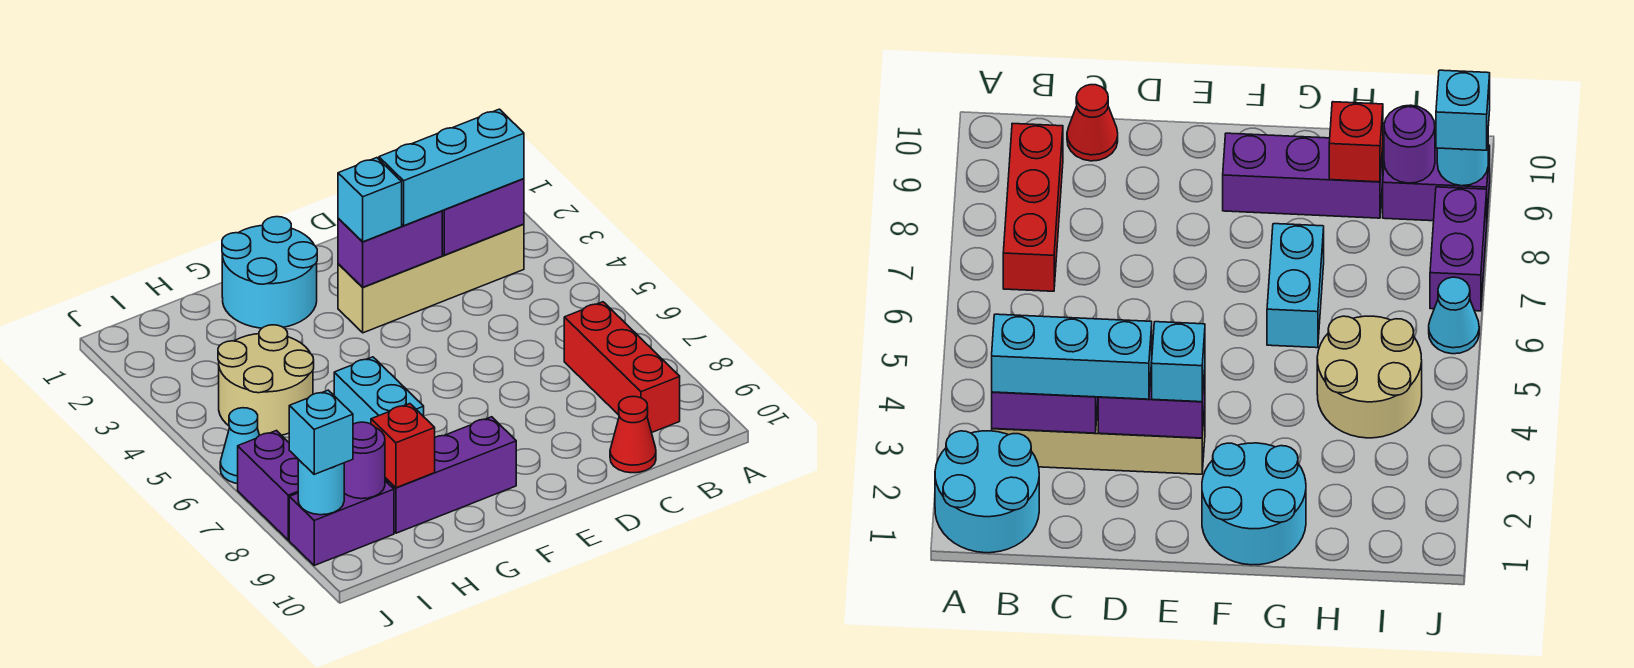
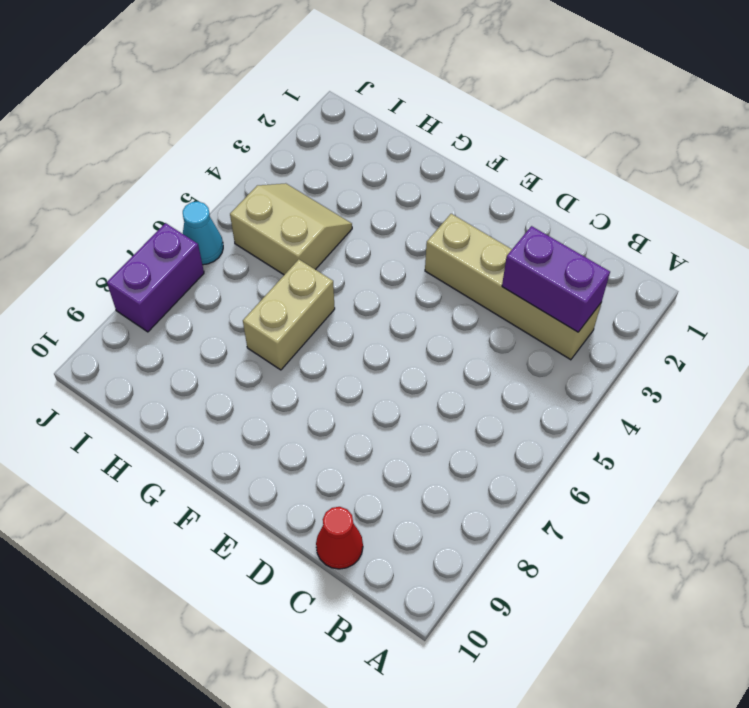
tan brick G6:G7 level 1 -> cyan brick G6:G7 level 1
tan slope H4:I5 level 1 top 5 -> tan round brick H4:I5 level 1
none -> cyan round brick A1:B2 level 1
none -> red brick B7:B9 level 1
none -> cyan round brick F1:G2 level 1

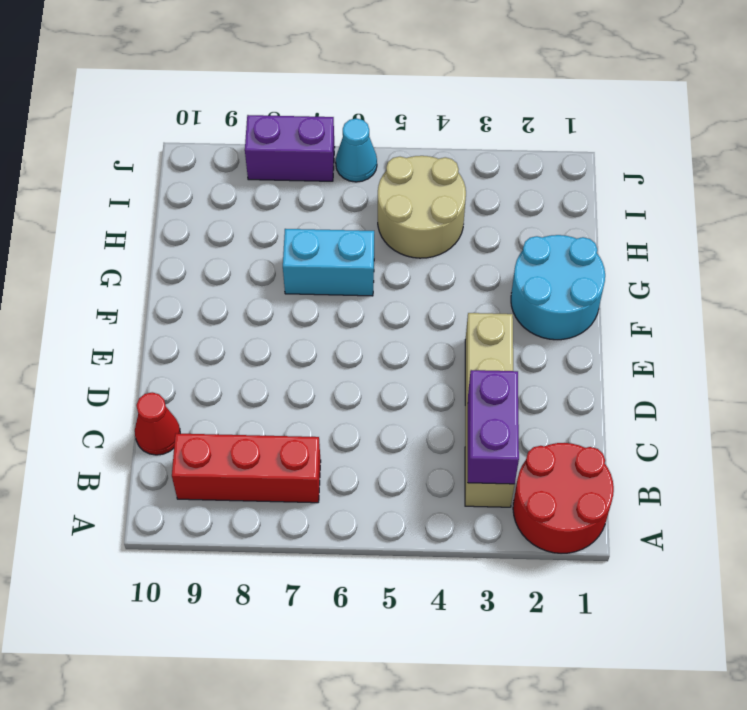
red round brick A1:B2 level 1 -> cyan round brick A1:B2 level 1
none -> purple brick F9:H9 level 1
none -> purple brick I9:J9 level 1
none -> purple brick D3:E3 level 2

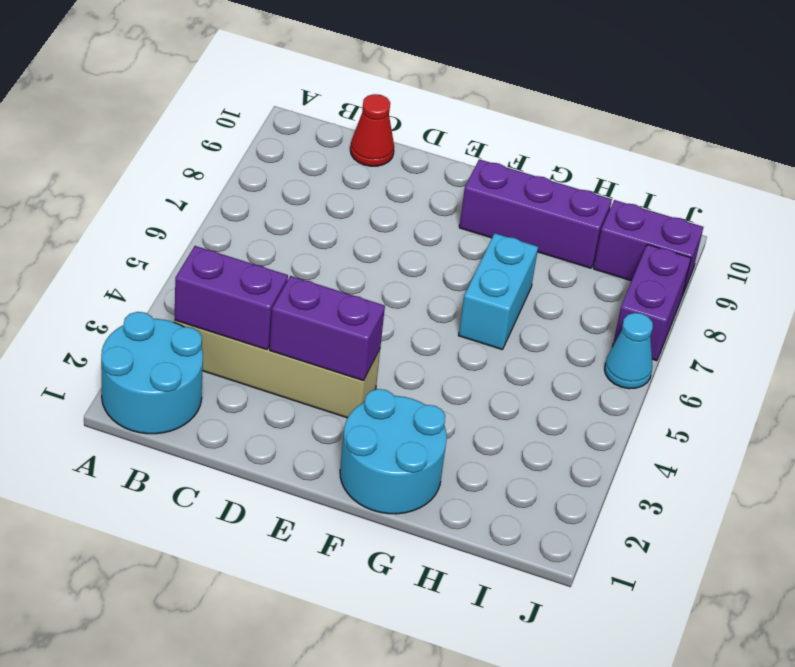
none -> red brick B7:B9 level 1
none -> tan round brick H4:I5 level 1
none -> red brick H9 level 2

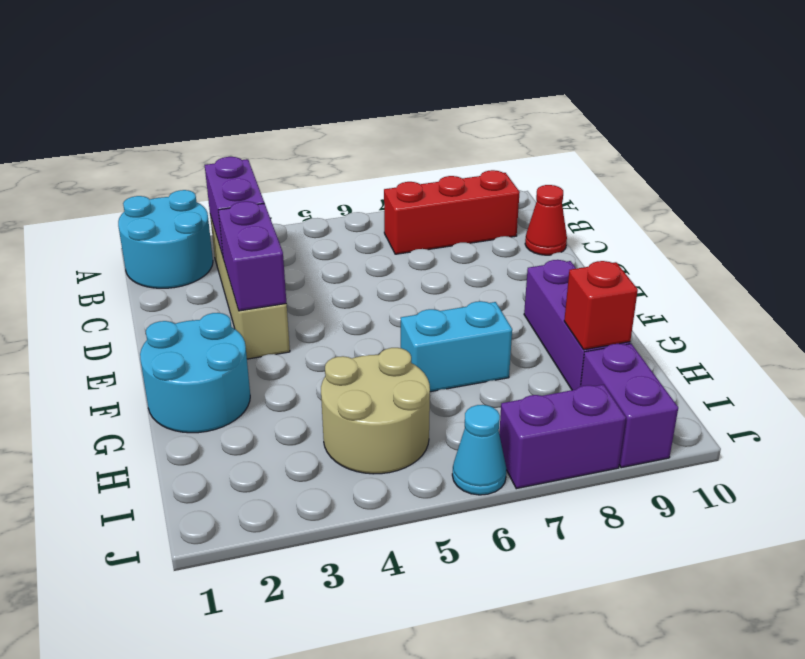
none -> purple round brick I9 level 2
none -> cyan round brick J9 level 2
none -> cyan brick B3:D3 level 3

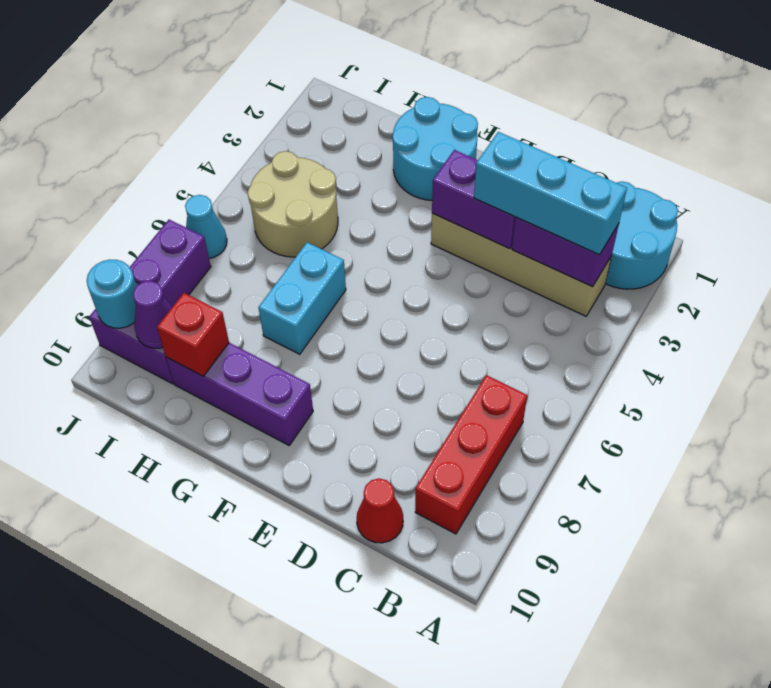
purple cone I9 level 2 -> purple round brick I9 level 2
none -> cyan brick E3 level 3
none -> cyan brick J9 level 3

